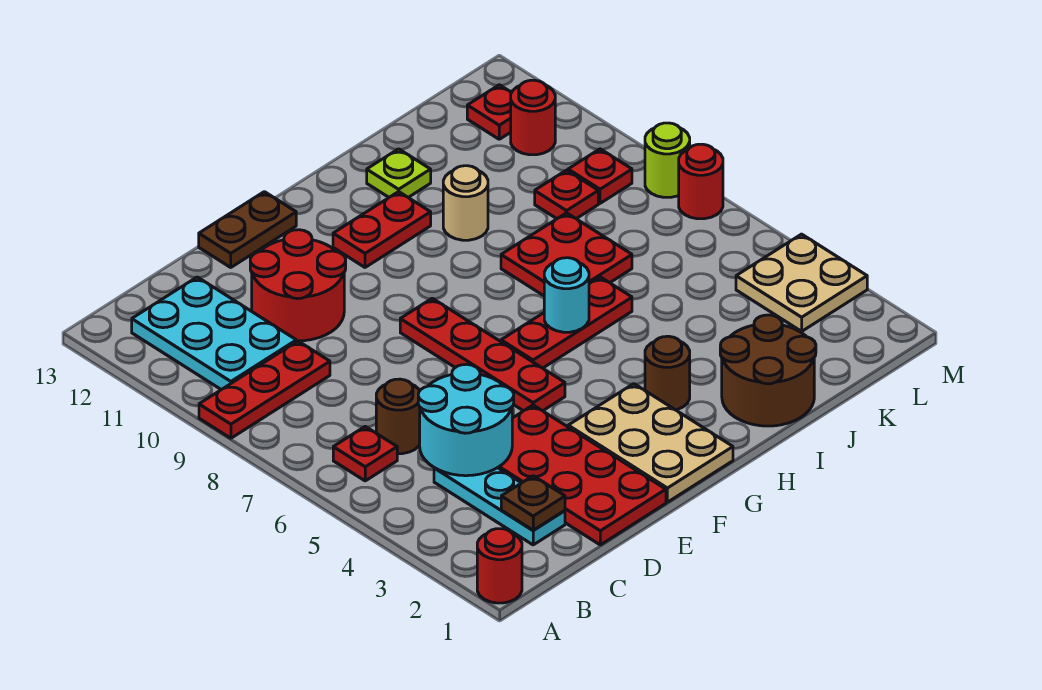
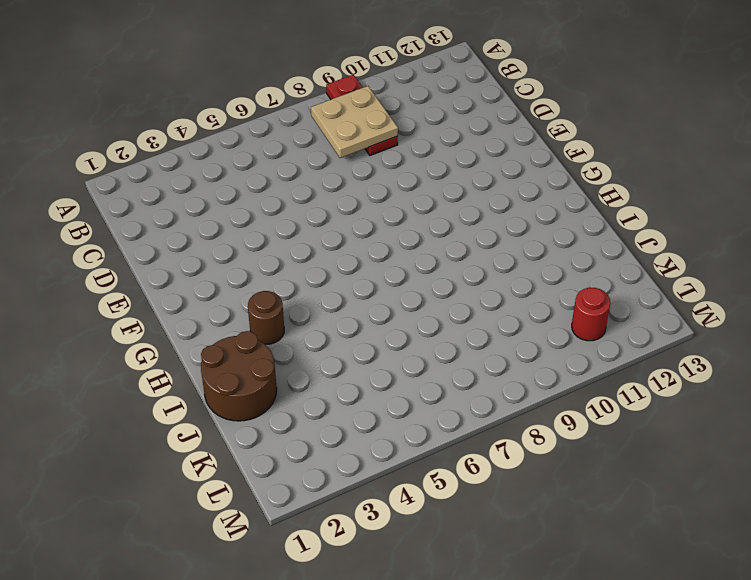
tan plate B8:C9 level 2 -> tan plate L3:M4 level 1
none -> red round brick A1 level 1
none -> red plate B6 level 1
none -> cyan plate B10:C12 level 1

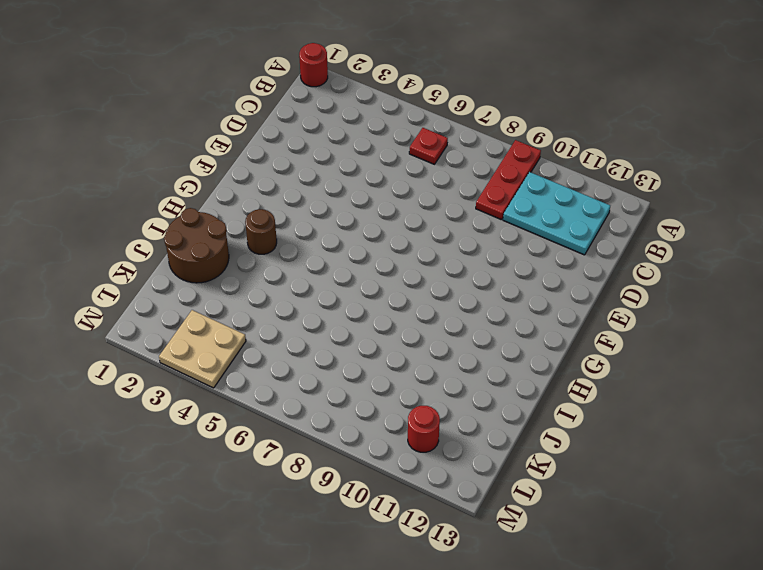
none -> cyan plate C2:C4 level 1
none -> brown round brick C6 level 1
none -> red plate D1:E4 level 1

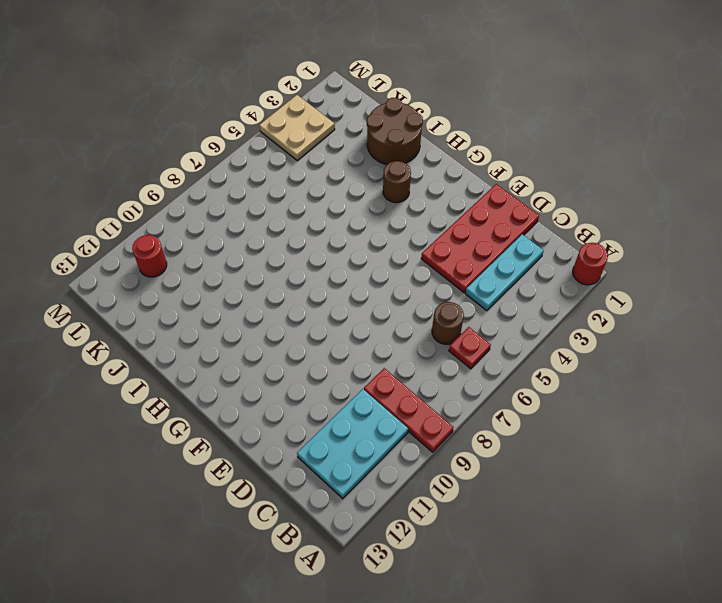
none -> red round brick D10:E11 level 1
none -> brown plate E13:F13 level 1
none -> tan plate F1:G3 level 1

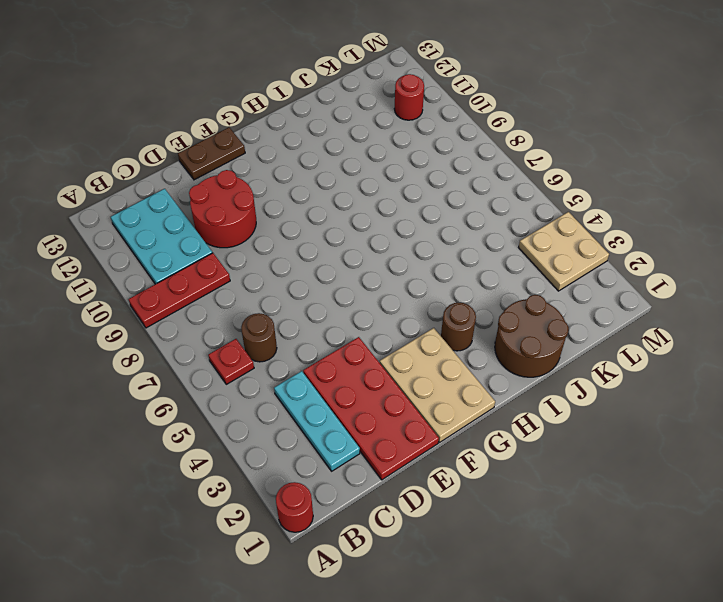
none -> red plate F5:F8 level 1
none -> red plate G6:I6 level 1
none -> red plate G11:H11 level 1

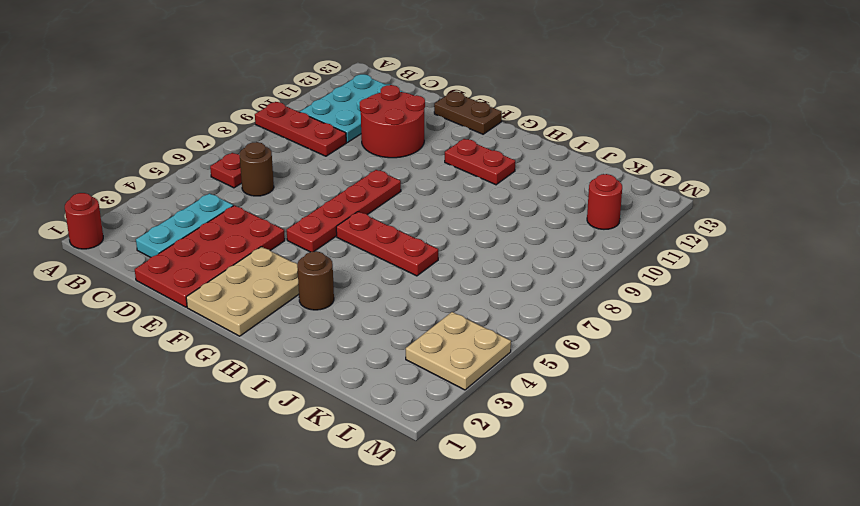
none -> brown round brick I1:J2 level 1
none -> red plate I7:J8 level 1
none -> tan round brick I10 level 1

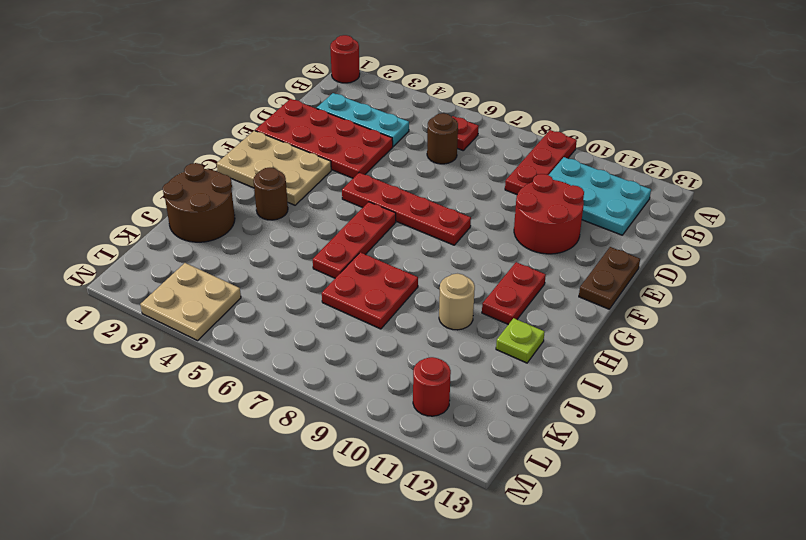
none -> red plate K9 level 1
none -> red plate L9 level 1
none -> red plate L12 level 1

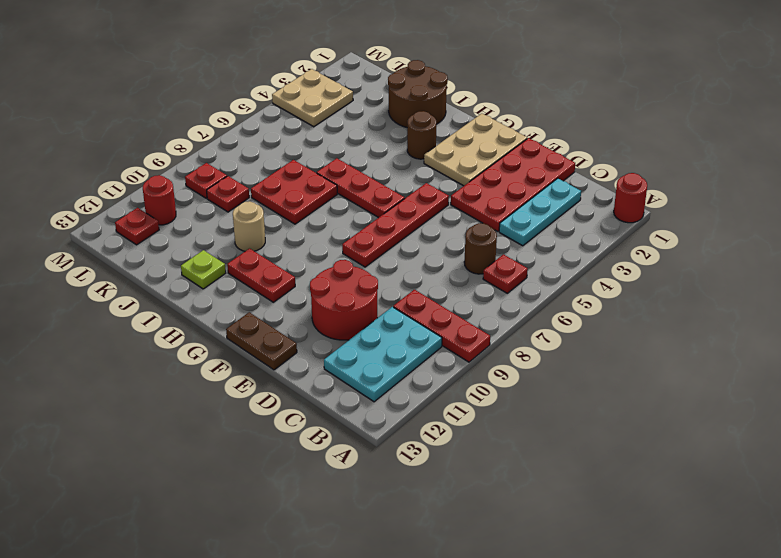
none -> red round brick M7 level 1
none -> lime round brick M8 level 1
none -> brown plate C2 level 2

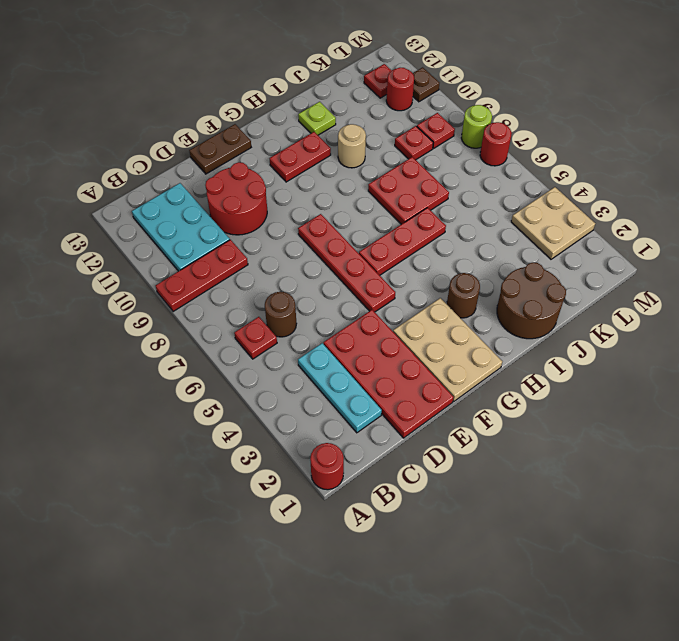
brown plate M11 level 1 -> brown plate C2 level 2
none -> cyan round brick C4:D5 level 2
none -> cyan round brick H6 level 2

